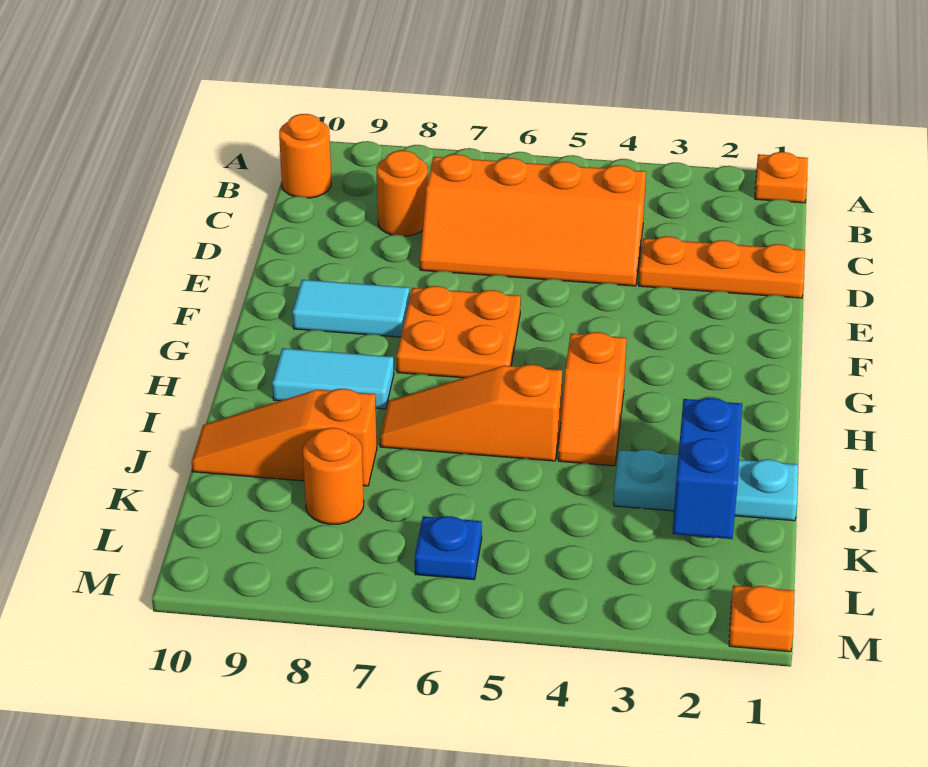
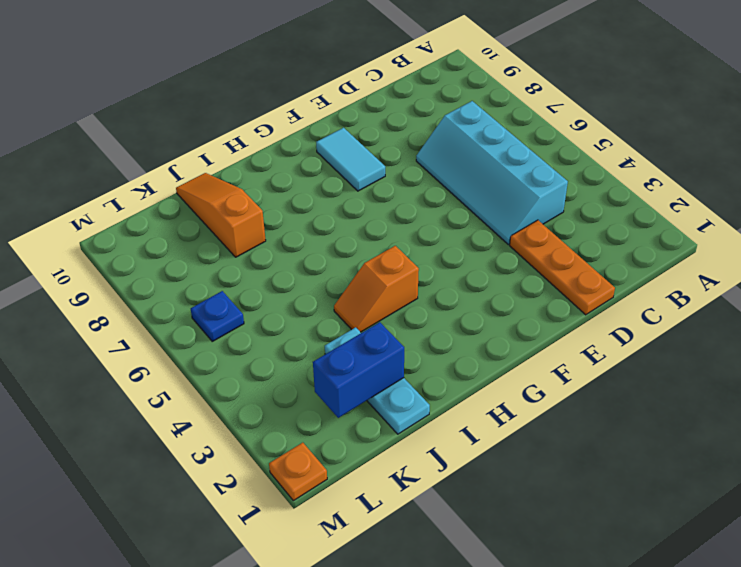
cyan slope C4:D7 level 1 top C -> orange slope C4:D7 level 1 top C
none -> orange plate A1 level 1
none -> orange round brick B10 level 1
none -> orange round brick C8 level 1

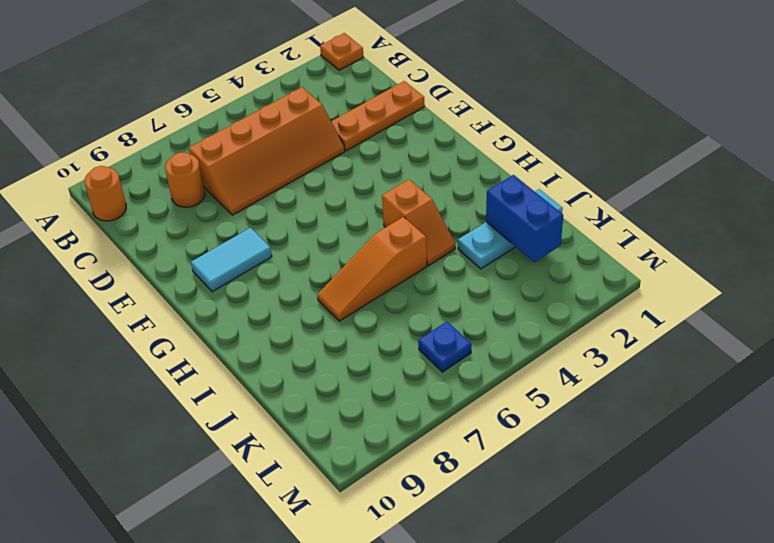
none -> orange plate F6:G7 level 1
none -> cyan tile H8:H9 level 1
none -> orange slope J8:J10 level 1 top 8

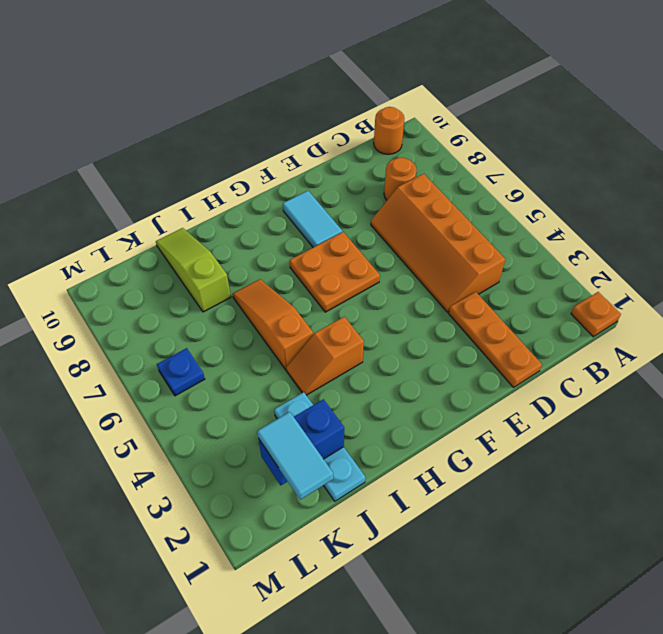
lime slope J8:J10 level 1 top 8 -> orange slope J8:J10 level 1 top 8
cyan tile K1:K2 level 3 -> cyan tile H8:H9 level 1
none -> orange round brick K8 level 1
none -> orange plate M1 level 1

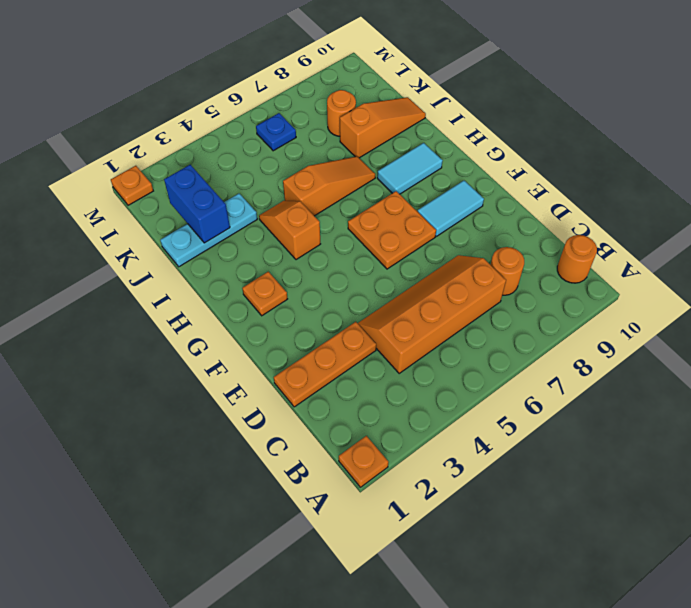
orange plate G2 level 1 -> none

